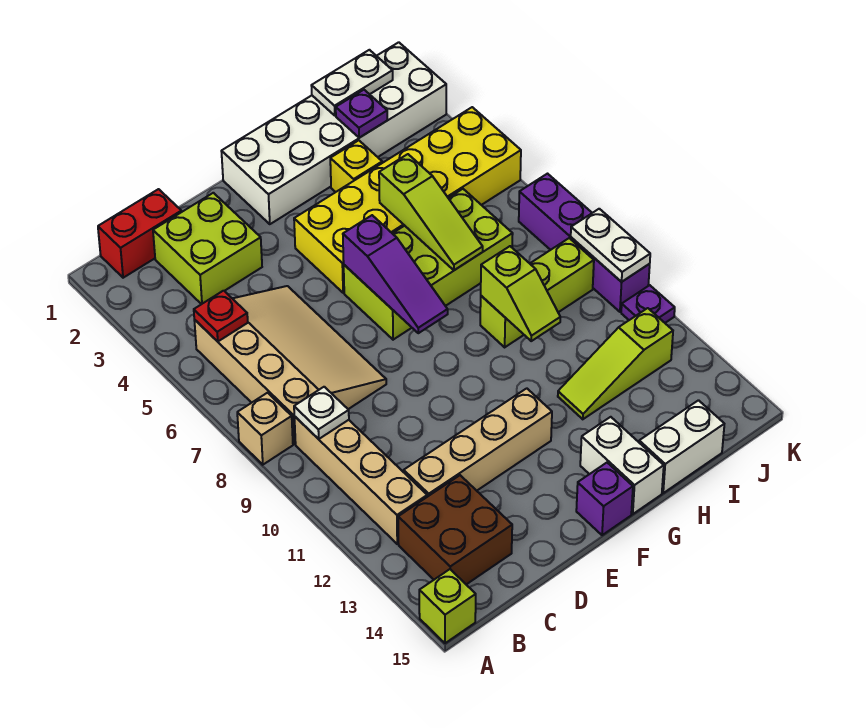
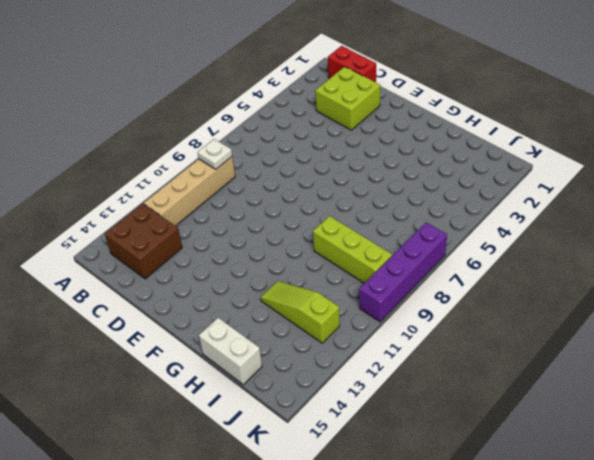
none -> tan brick A8 level 1
none -> lime brick A15 level 1
none -> tan slope B5:D8 level 1 top B

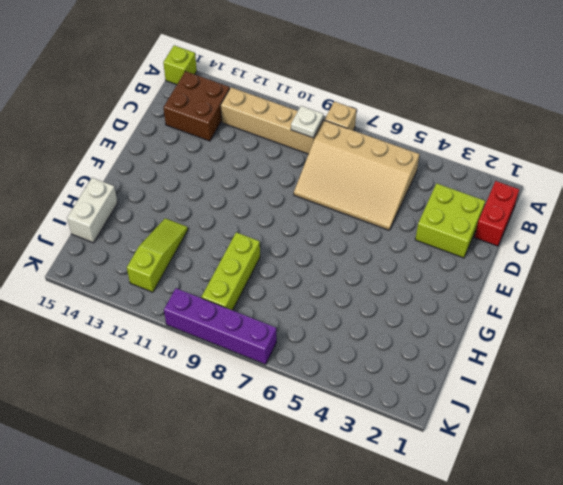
none -> tan brick C12:F12 level 1
none -> white brick F1:K2 level 1
none -> yellow brick F4:K5 level 1

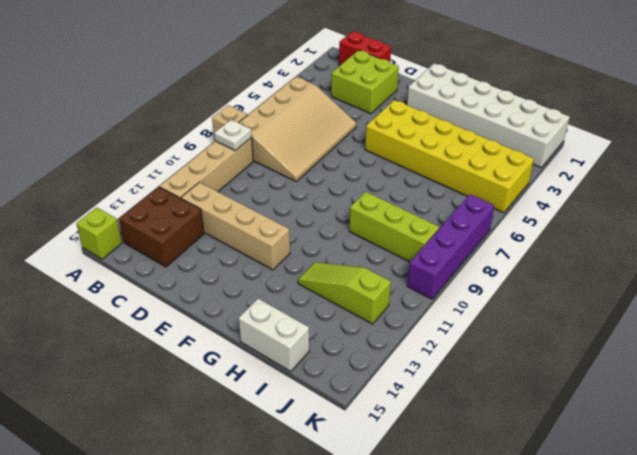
none -> lime brick F6:I7 level 1
none -> purple brick F15 level 1
none -> white brick G14:G15 level 1

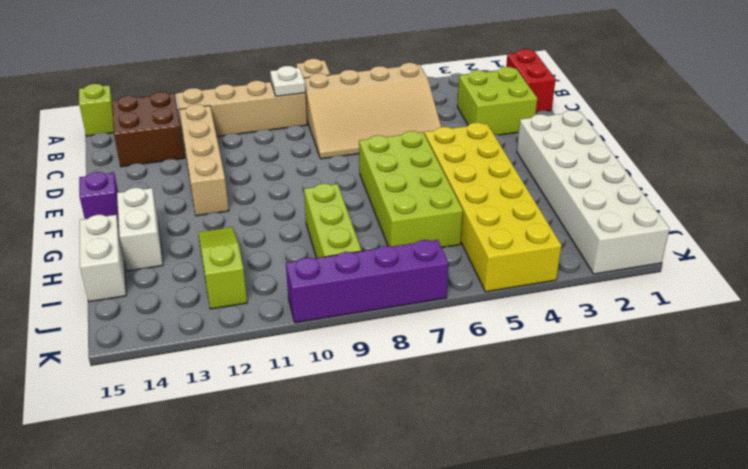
white brick G14:H14 level 1 -> white brick G14:G15 level 1
none -> yellow brick H3 level 1
none -> purple plate K11 level 1
none -> red plate B5 level 2

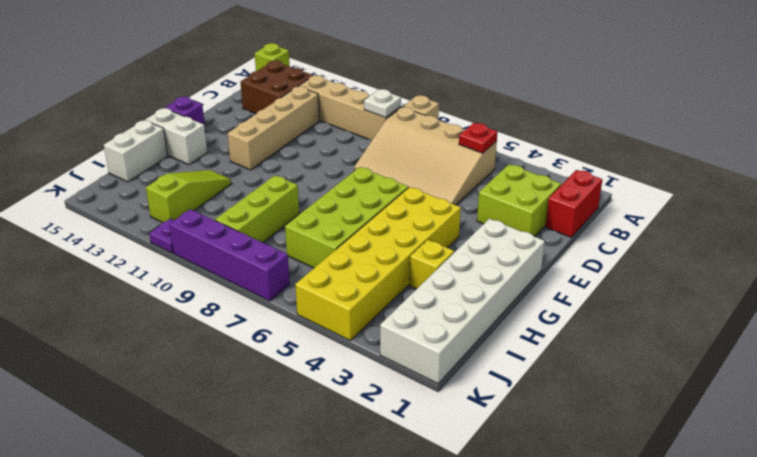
none -> purple slope F6:F8 level 2 top 6
none -> lime slope H5:H7 level 2 top 5
none -> lime slope H9:H10 level 2 top 9

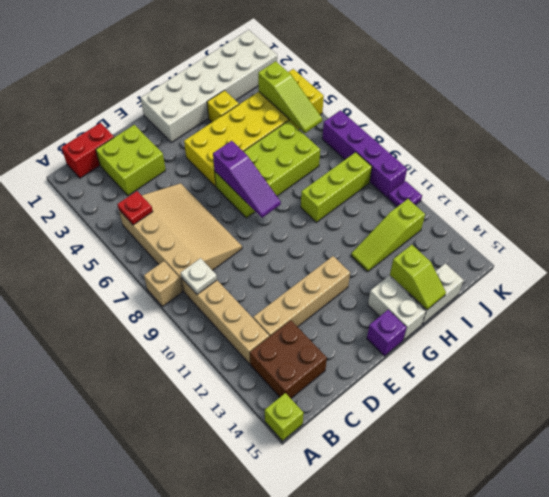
lime slope H14:H15 level 2 top 14 -> lime slope H9:H10 level 2 top 9
lime slope J4:J6 level 2 top 4 -> lime slope H5:H7 level 2 top 5
none -> white plate I1:J1 level 2
none -> purple plate I2 level 2
none -> white plate K9:K10 level 2

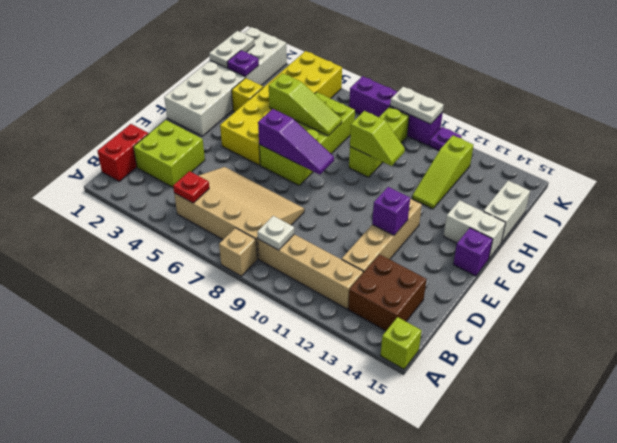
purple brick E12 level 2 -> none

